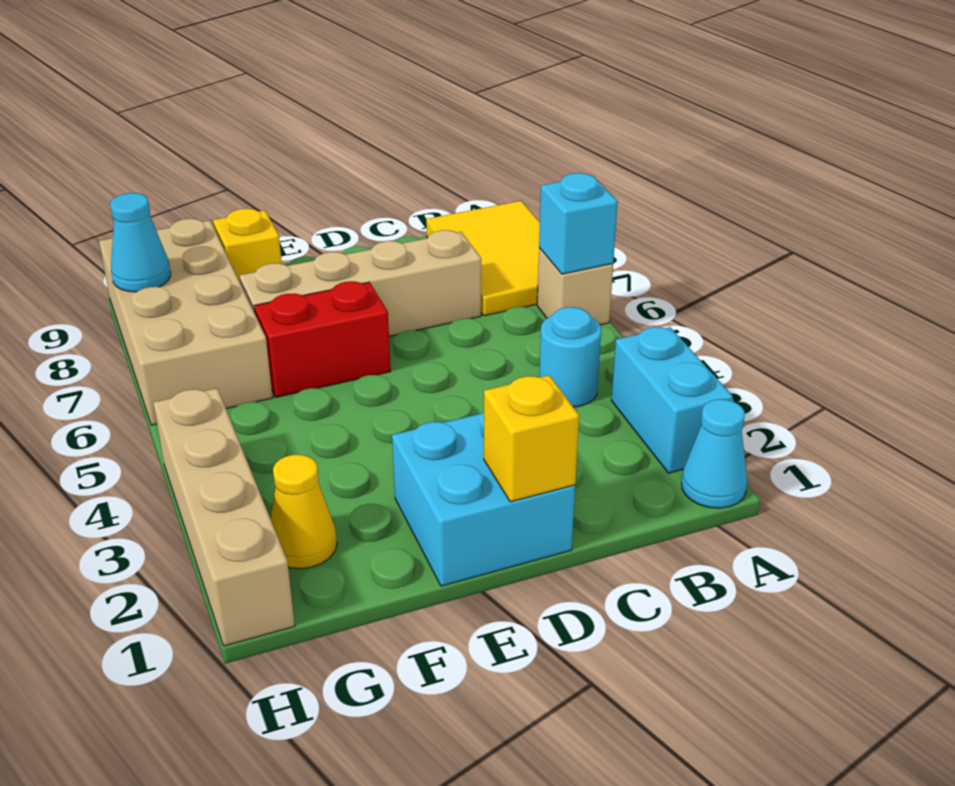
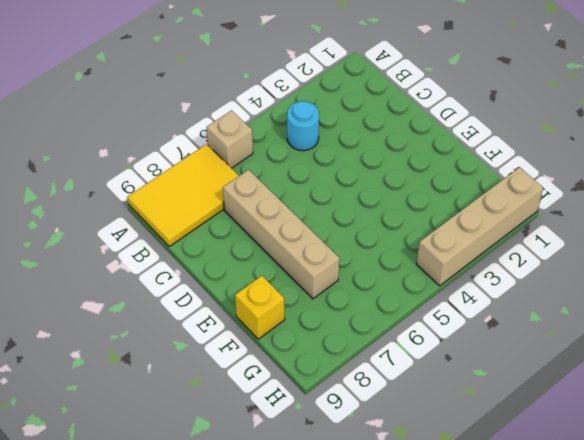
none -> cyan cone A1 level 1
none -> cyan brick A2:A3 level 1
none -> cyan brick D1:E2 level 1

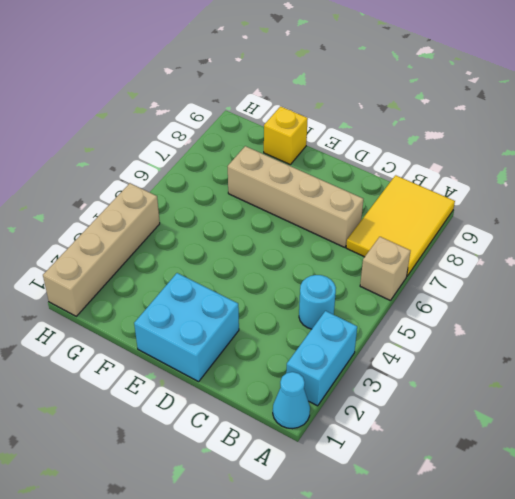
none -> red brick E6:F6 level 1
none -> yellow cone G2 level 1
none -> tan brick G6:H9 level 1

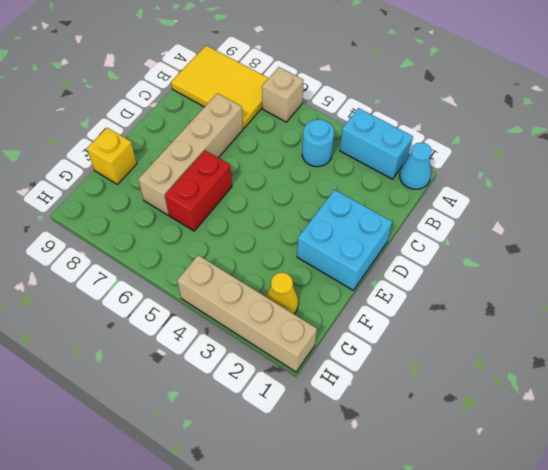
none -> tan brick G6:H9 level 1
none -> cyan brick A6 level 2
none -> yellow brick D1 level 2

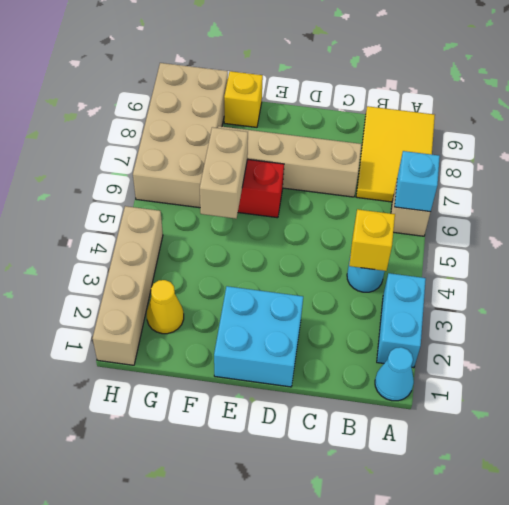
yellow brick B4 level 2 -> yellow brick D1 level 2
tan brick F5:F6 level 2 -> none
none -> cyan cone H8 level 2

